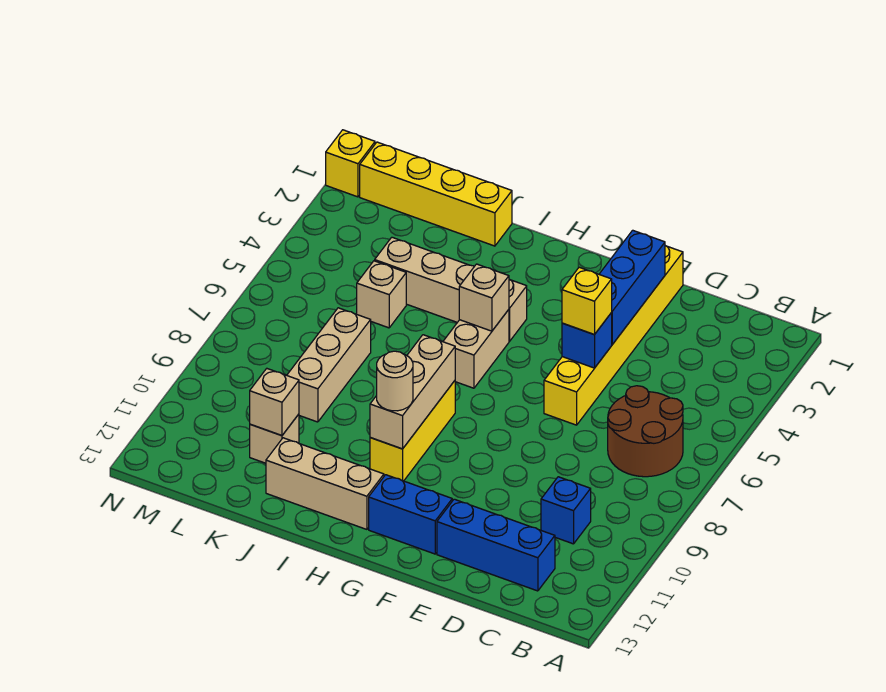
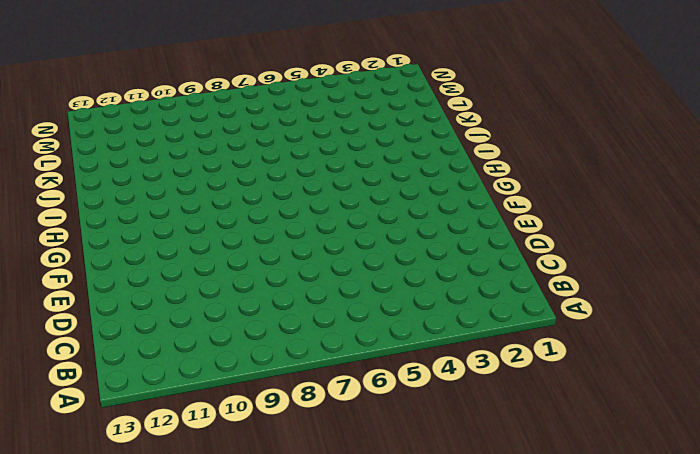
none -> brown round brick B6:C7 level 1
none -> blue brick C10 level 1
none -> blue brick C12:E12 level 1

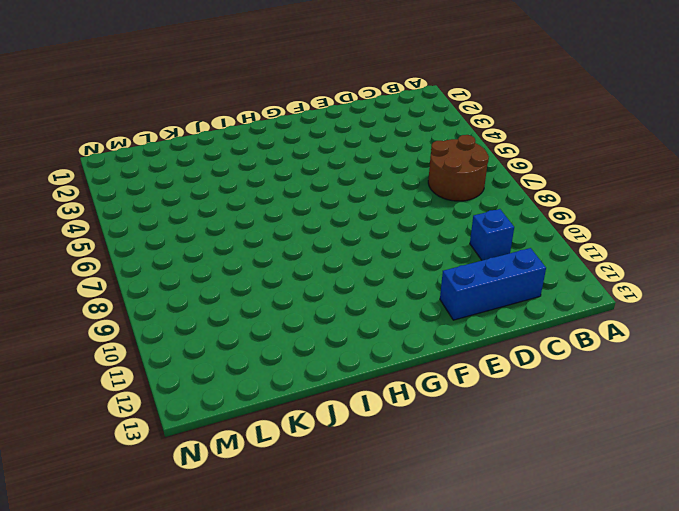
none -> yellow brick E1:E6 level 1
none -> blue brick F12:G12 level 1
none -> tan brick H4:K4 level 1

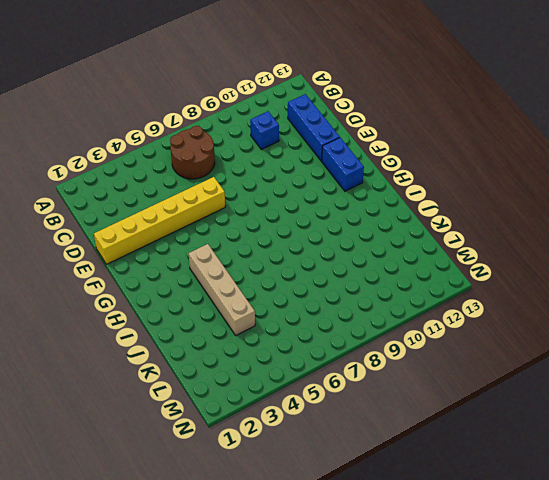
none -> tan brick H5:H6 level 1
none -> yellow brick H8:H10 level 1
none -> tan brick H12:J12 level 1

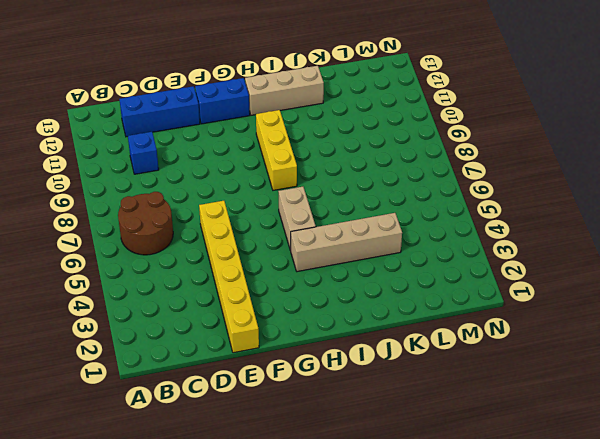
none -> yellow brick J1:M1 level 1
none -> tan brick K5 level 1
none -> tan brick K7:K9 level 1

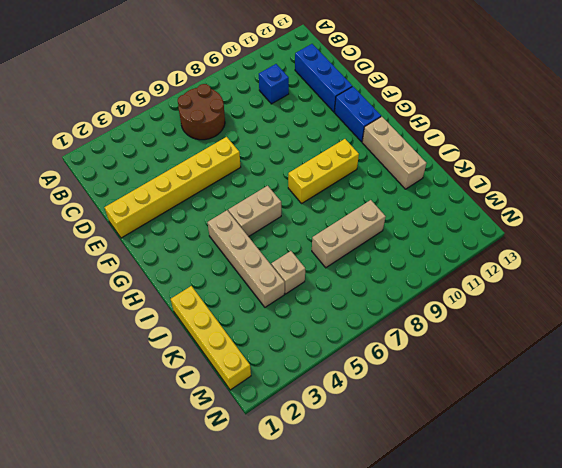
none -> tan brick K11 level 1
none -> yellow brick N1 level 1
none -> blue brick E2:E4 level 2

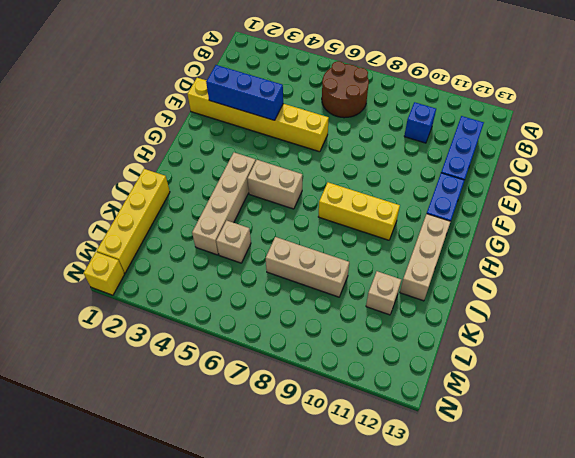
none -> blue brick E5 level 2
none -> tan brick H5 level 2
none -> tan brick H8:H10 level 2

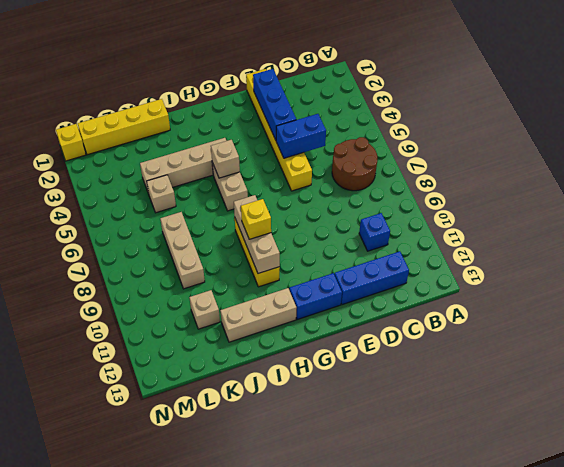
blue brick D5:E5 level 2 -> blue brick E5 level 2
yellow brick H9 level 3 -> yellow brick E5 level 3
none -> tan brick K11 level 2
none -> tan round brick H10 level 3

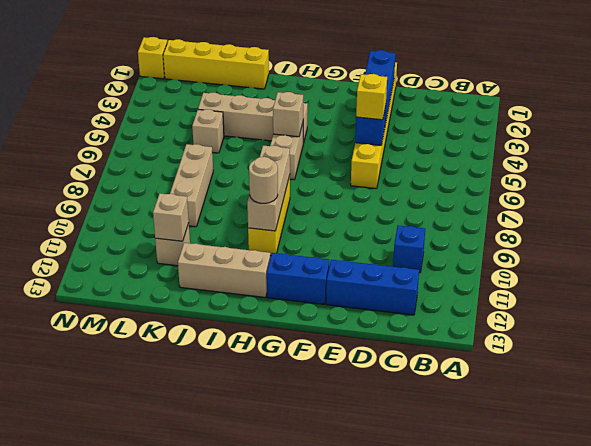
none -> brown round brick B6:C7 level 1

